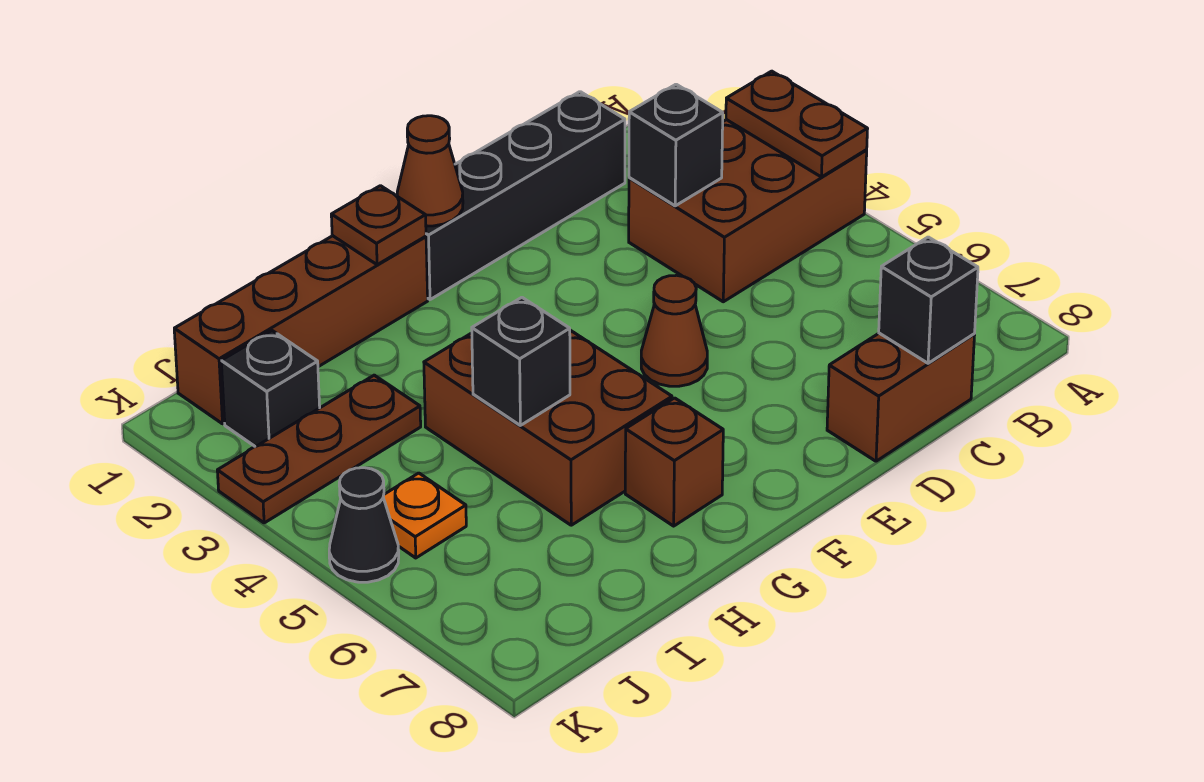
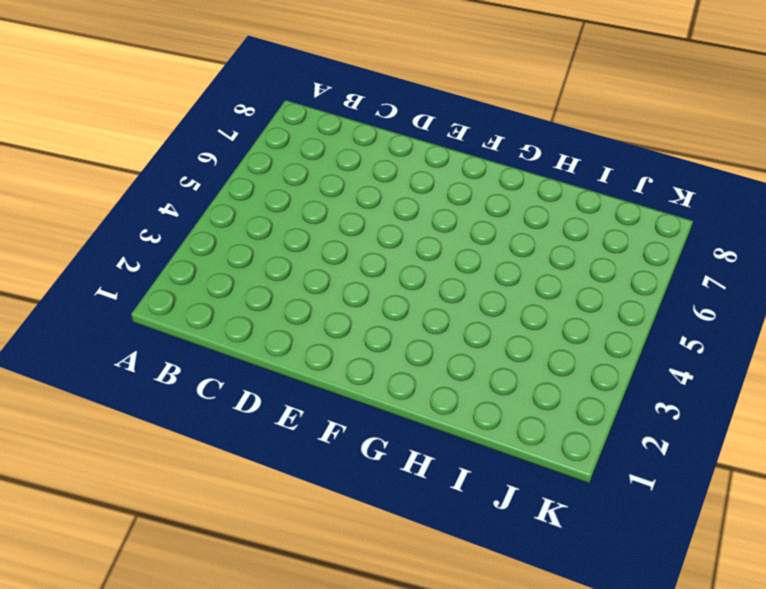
none -> brown brick A3:C4 level 1
none -> black brick C1:F1 level 1
none -> brown brick C8:D8 level 1

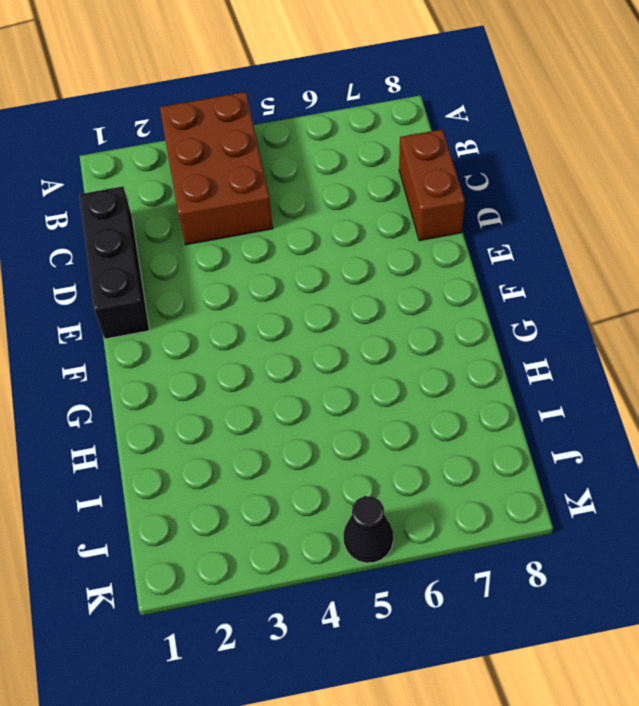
black brick C1:E1 level 1 -> black brick C1:F1 level 1
none -> brown cone E5 level 1
none -> brown brick G1:J1 level 1
none -> brown brick G4:H6 level 1

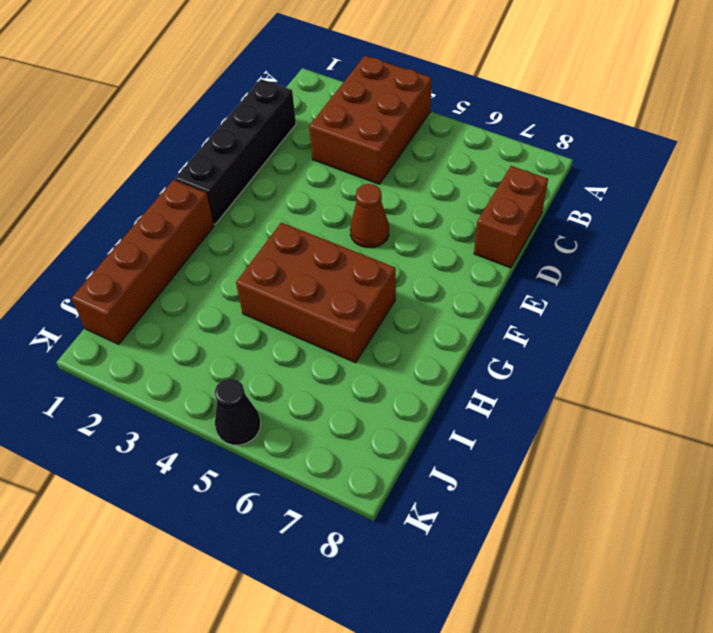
none -> brown brick G7 level 1
none -> brown plate I3:K3 level 1
none -> black brick J2 level 1

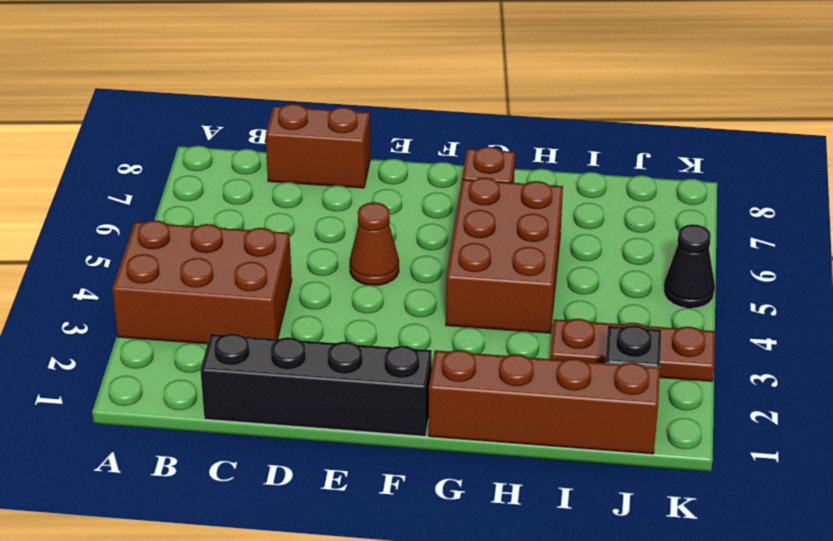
none -> orange plate J5 level 1
none -> brown plate A3:A4 level 2
none -> black brick C3 level 2

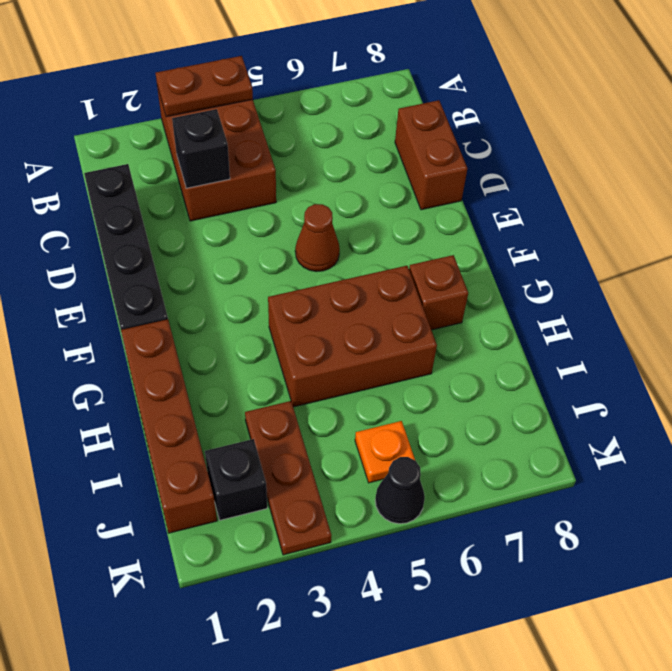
none -> black brick C8 level 2
none -> brown cone F1 level 2
none -> brown plate G1 level 2

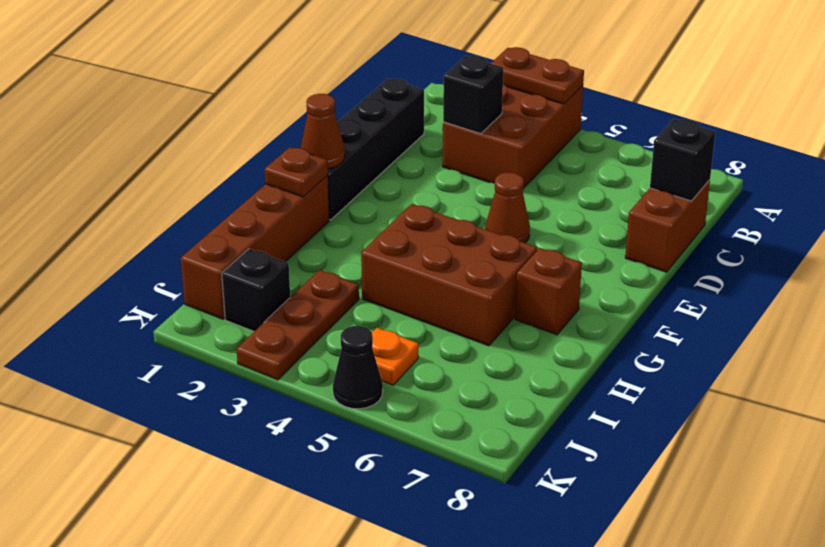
none -> black brick H5 level 2

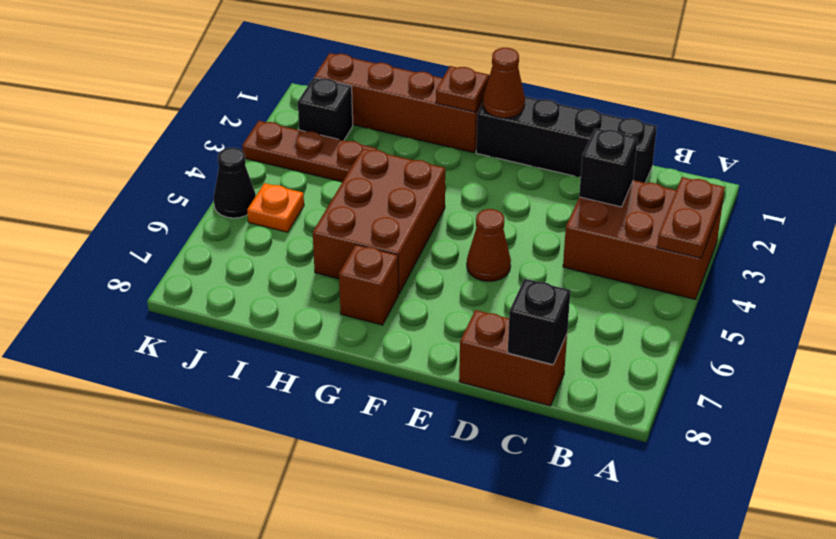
none -> black brick H5 level 2

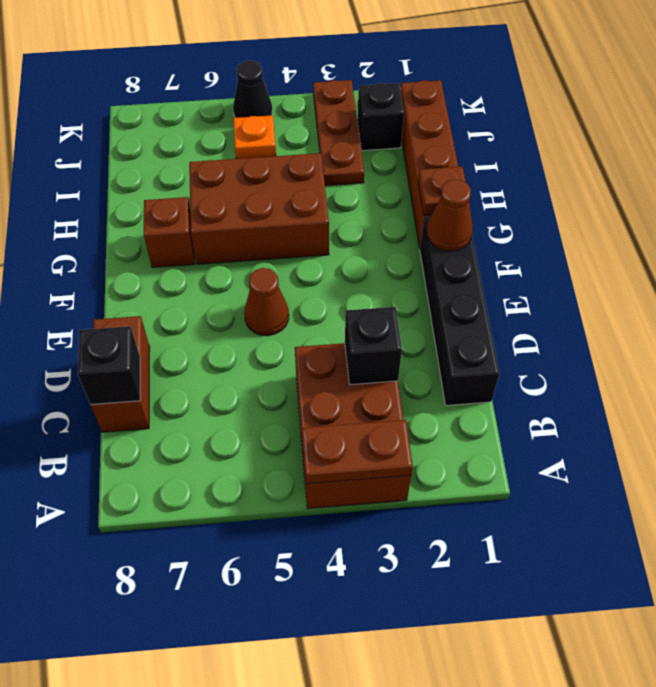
none -> black brick H5 level 2

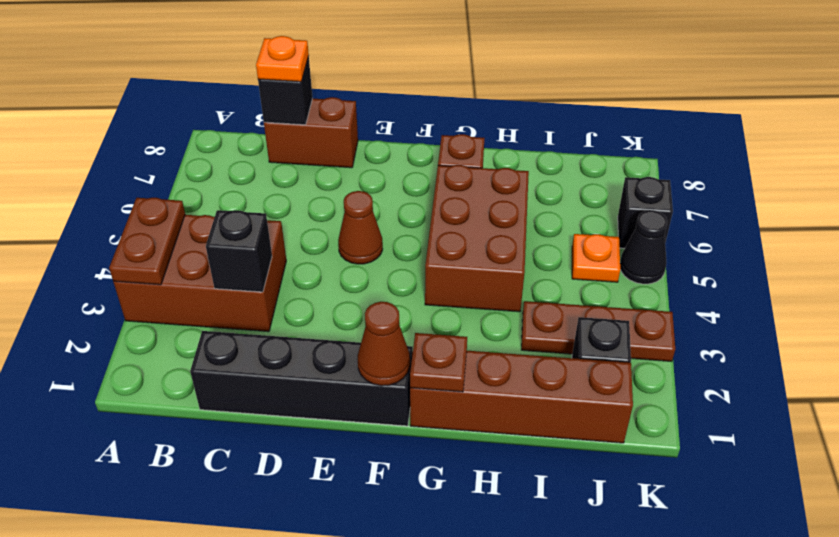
orange plate C8 level 3 -> none
black brick K6 level 1 -> black brick H5 level 2

